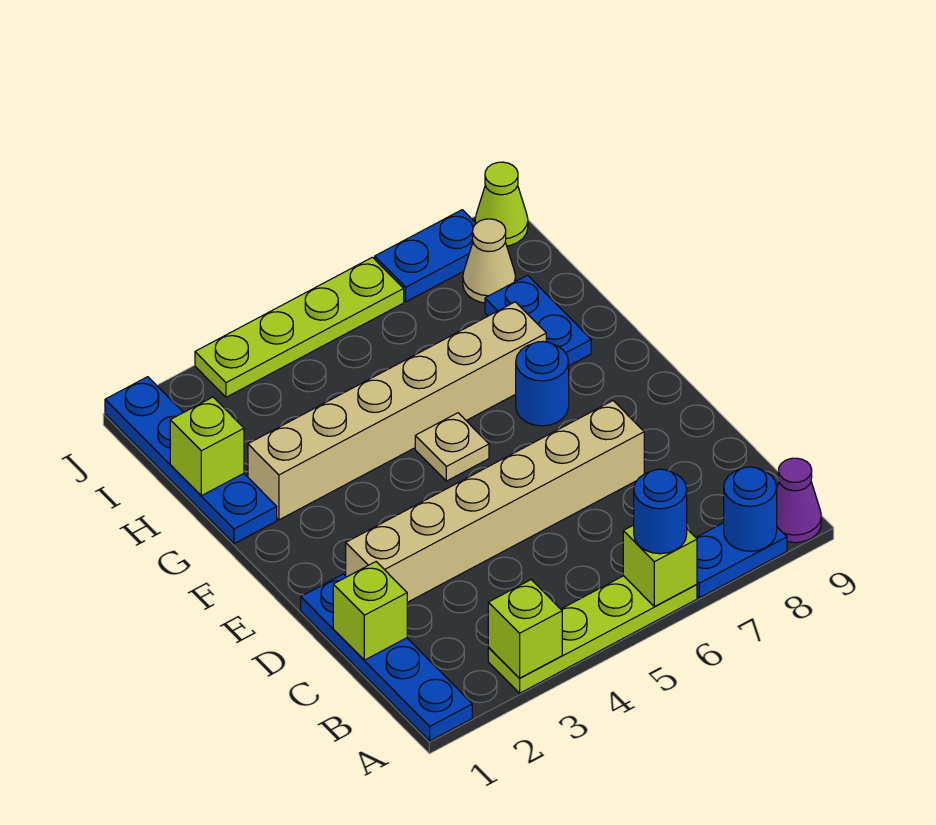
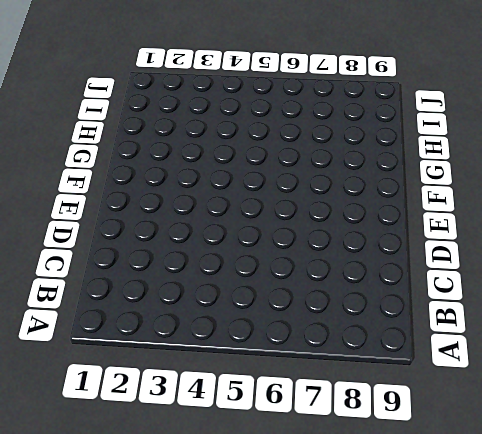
none -> blue plate A1:D1 level 1
none -> lime plate A3:A6 level 1
none -> blue plate A7:A8 level 1

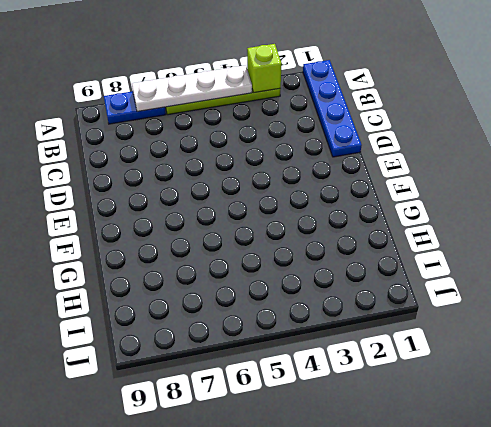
white plate A4:A7 level 2 -> lime brick A6 level 2
none -> purple cone A9 level 1
none -> tan brick D2:D7 level 1
none -> tan plate F5 level 1

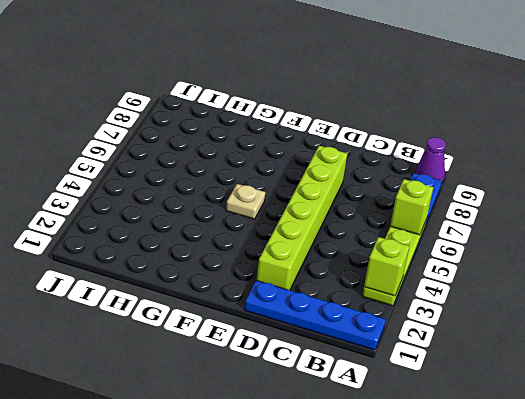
lime brick D2:D7 level 1 -> tan brick D2:D7 level 1
none -> blue round brick F7 level 1
none -> blue plate G1:J1 level 1
none -> tan brick G2:G7 level 1

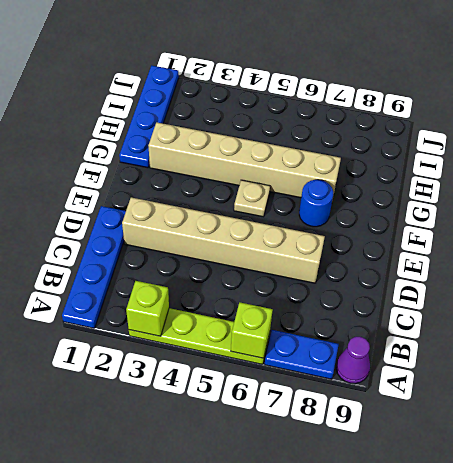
none -> blue plate G8:H8 level 1
none -> tan cone I8 level 1
none -> lime plate J3:J6 level 1

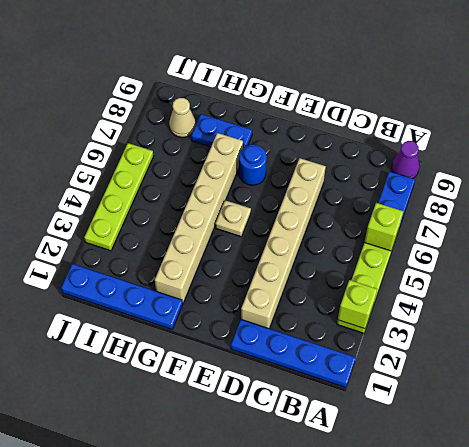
none -> blue plate J7:J8 level 1
none -> lime cone J9 level 1
none -> blue round brick A8 level 2

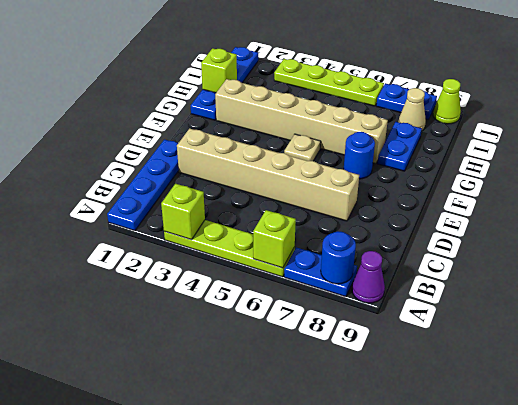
none -> lime brick C1 level 2
none -> blue round brick A6 level 3

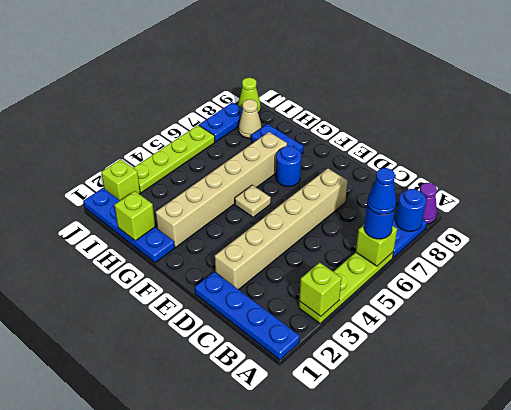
blue cone A6 level 4 -> none
lime brick J2 level 1 -> lime brick C1 level 2

